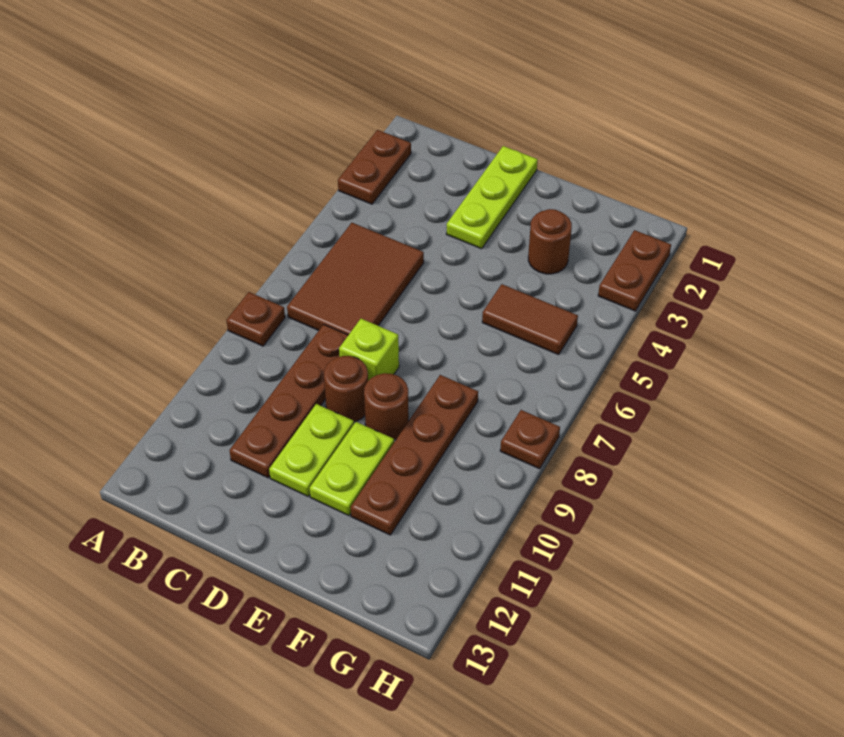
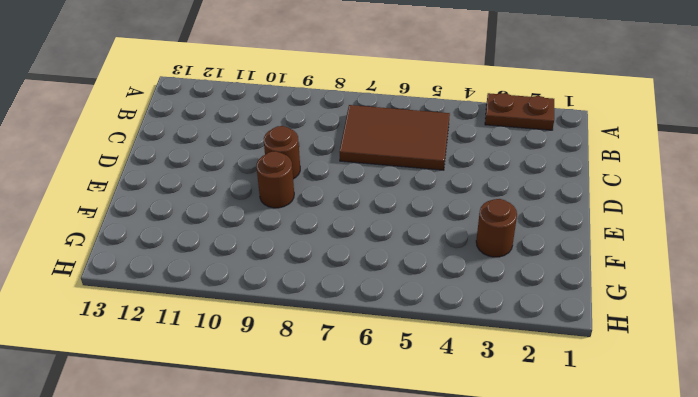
none -> brown plate A8 level 1
none -> brown plate C8:C11 level 1
none -> lime plate D1:D3 level 1

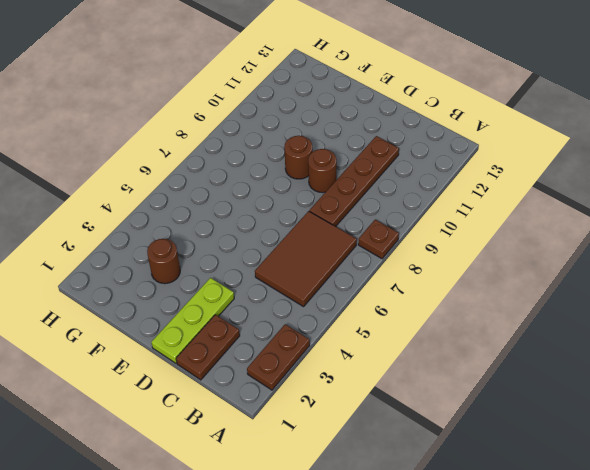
brown plate C1:C2 level 1 -> brown plate H2:H3 level 1
none -> lime brick D8 level 1
none -> lime plate D10:D11 level 1
none -> lime plate E10:E11 level 1

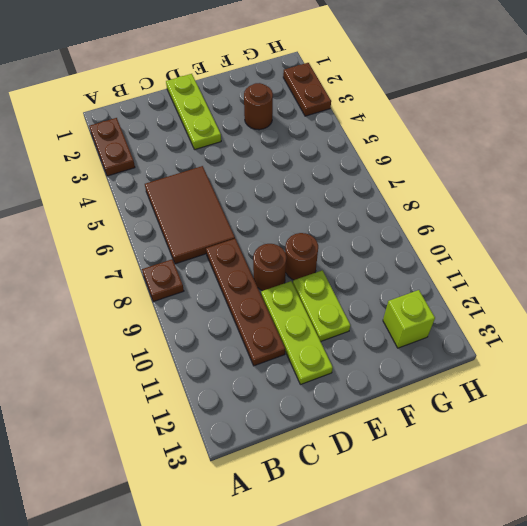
lime plate D10:D12 level 1 -> lime plate D10:D11 level 1
lime brick G12 level 1 -> lime brick D8 level 1
none -> brown tile F5:G5 level 1
none -> brown plate F8:F11 level 1
none -> brown plate H8 level 1

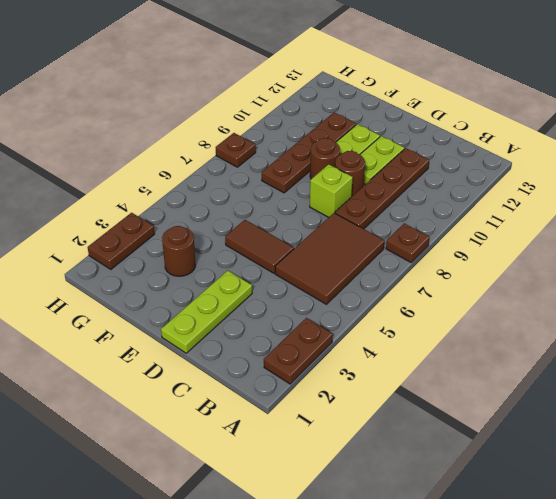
brown tile D5:E5 level 1 -> brown tile F5:G5 level 1

